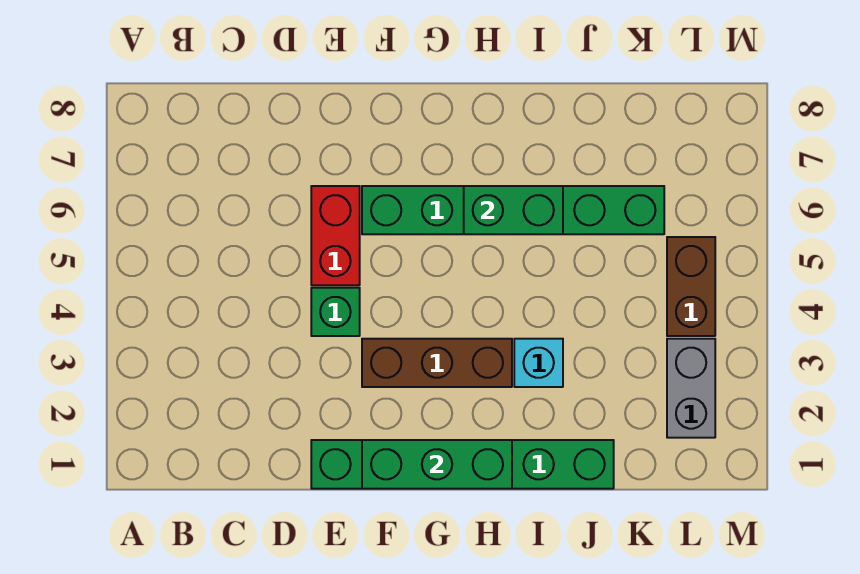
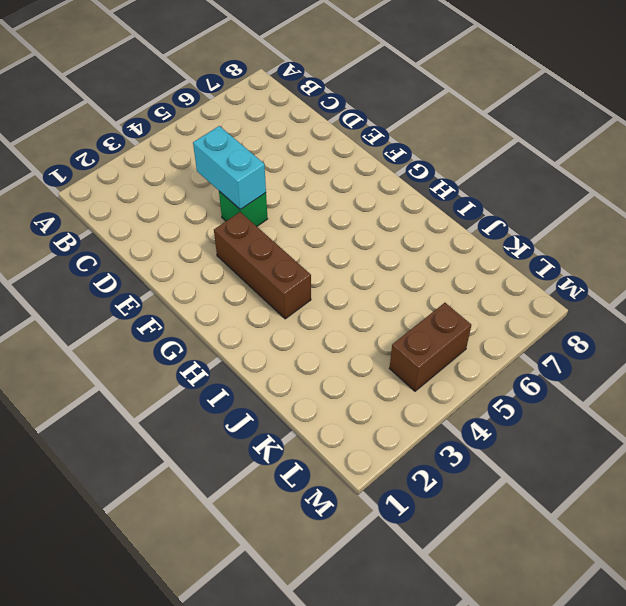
cyan brick D4:E4 level 2 -> none
none -> green brick E1:J1 level 1
none -> red brick E5:E6 level 1

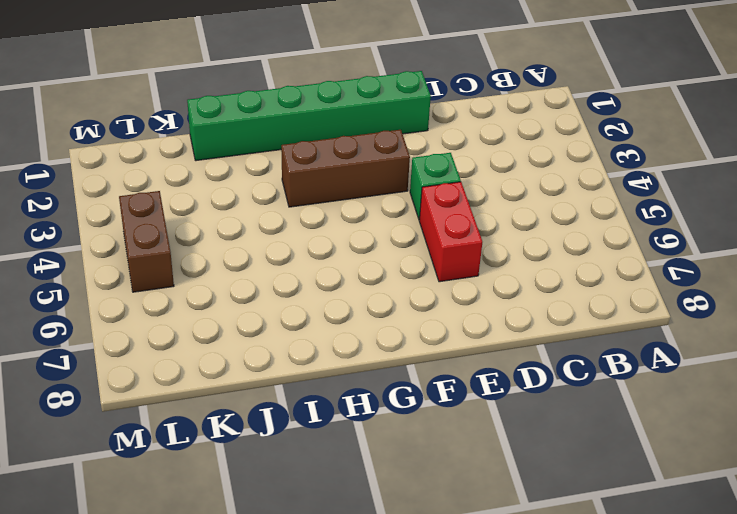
none -> green brick F6:K6 level 1
none -> cyan brick I3 level 1

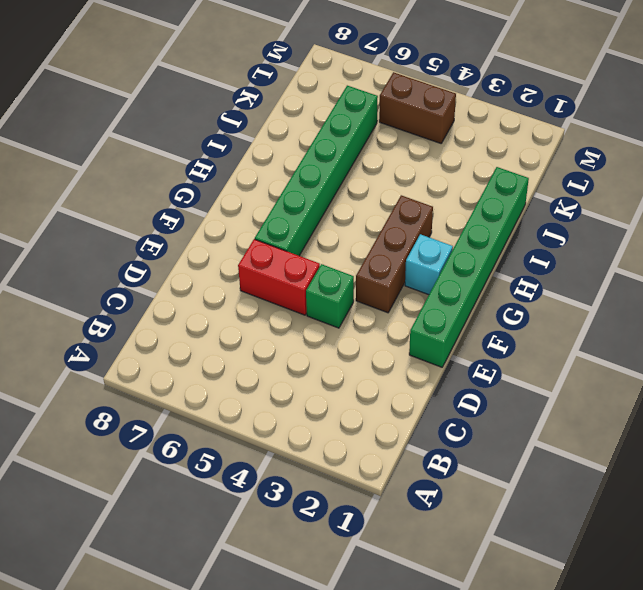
cyan brick G2 level 1 -> cyan brick I3 level 1
none -> grey brick L2:L3 level 1
none -> green brick F1:H1 level 2

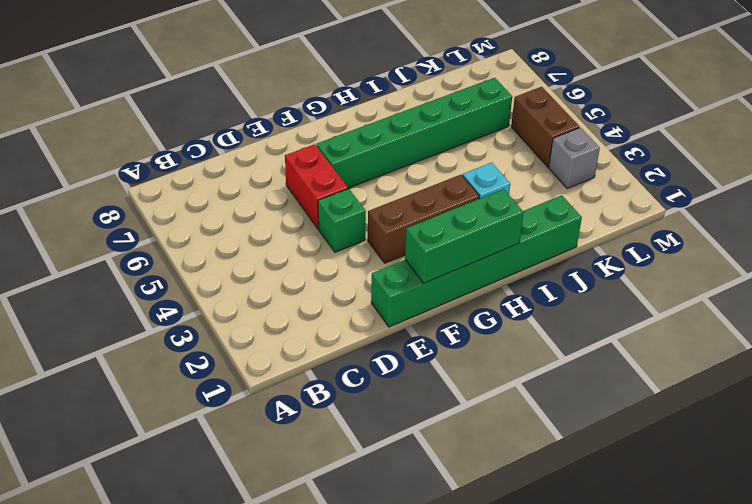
grey brick L3 level 1 -> grey brick L2:L3 level 1
none -> green brick H6:I6 level 2

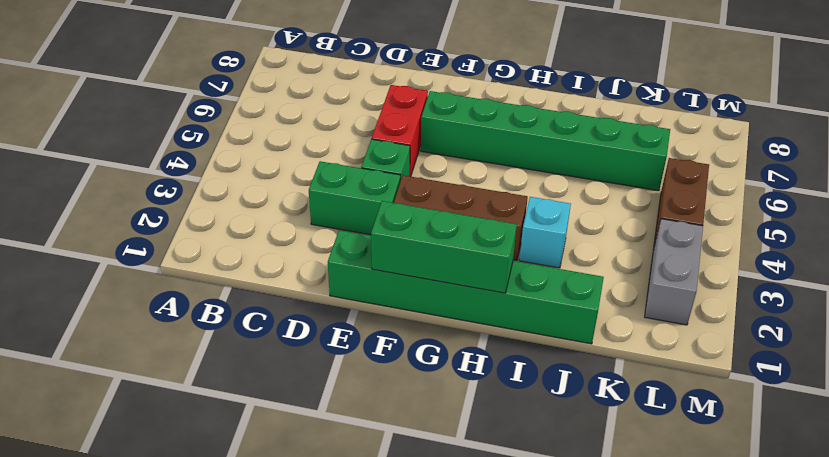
green brick D3:E3 level 1 -> green brick H6:I6 level 2

